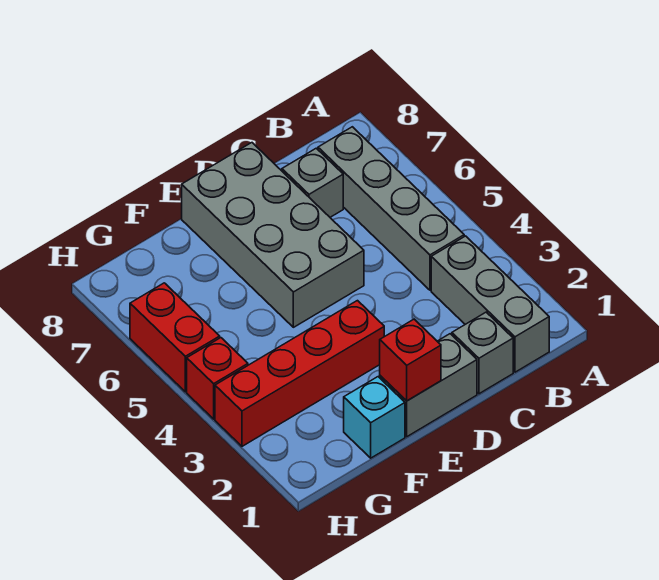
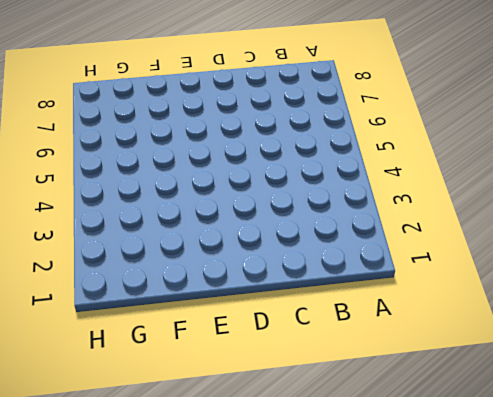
none -> grey brick B1:B3 level 1
none -> grey brick B4:B7 level 1

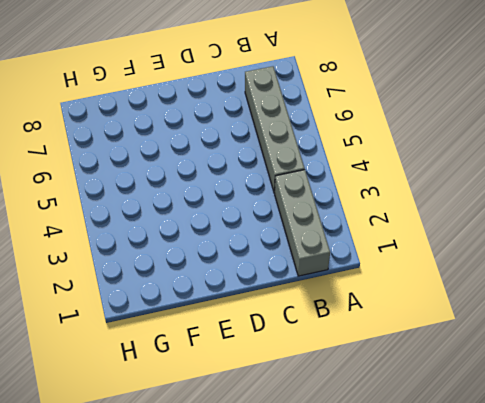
none -> grey brick C1 level 1
none -> grey brick C7 level 1

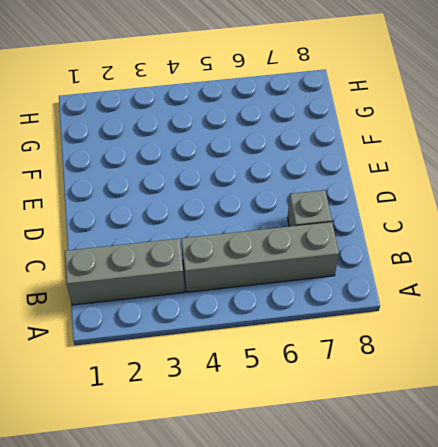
none -> grey brick C1 level 1
none -> grey brick D1:E1 level 1

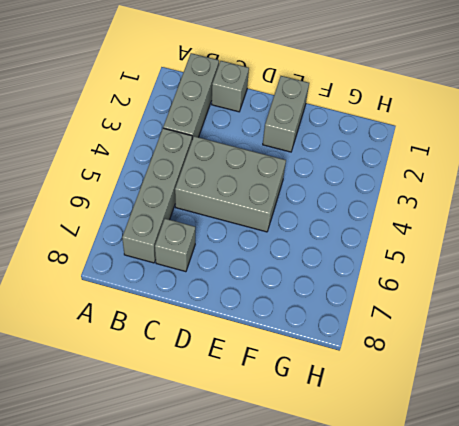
grey brick C4:E5 level 1 -> grey brick D5:E8 level 1
grey brick E1:E2 level 1 -> grey brick D1:E1 level 1
none -> red brick E3:H3 level 1
none -> cyan brick F1 level 1

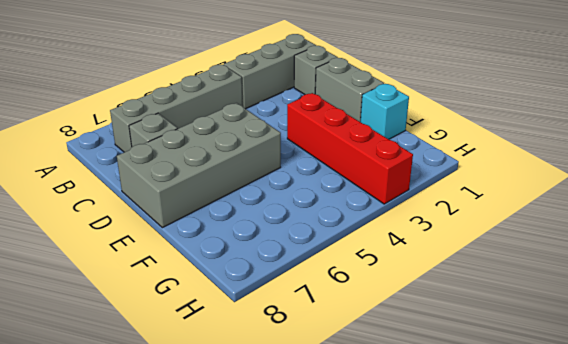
none -> red brick H4 level 1
none -> red brick H5:H6 level 1

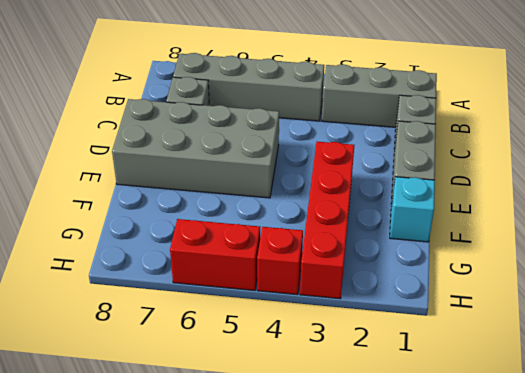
none -> red brick E1 level 2

